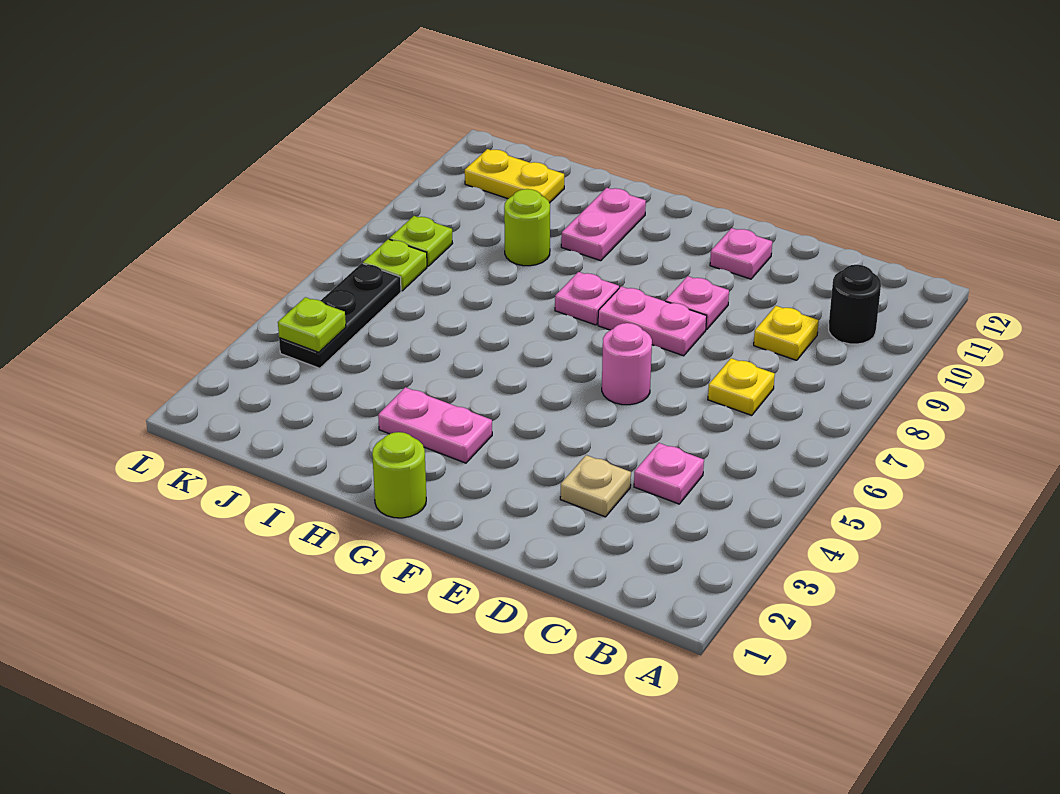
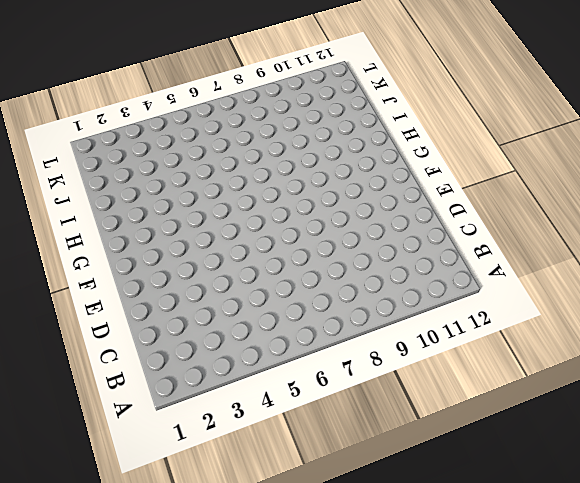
none -> black round brick B10 level 1
none -> pink plate C4 level 1
none -> yellow plate C7 level 1

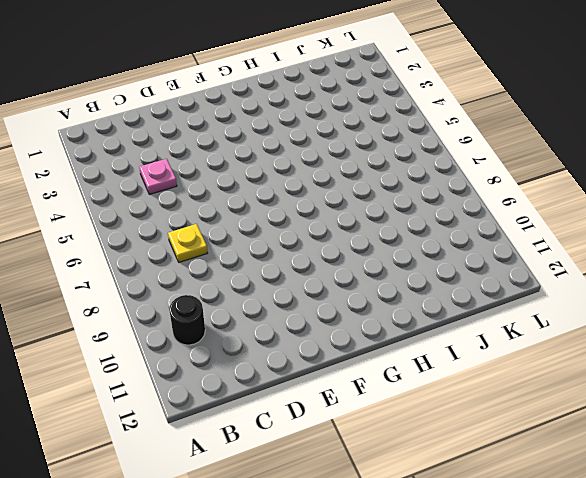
none -> yellow plate C9 level 1
none -> tan plate D3 level 1
none -> pink round brick E6 level 1

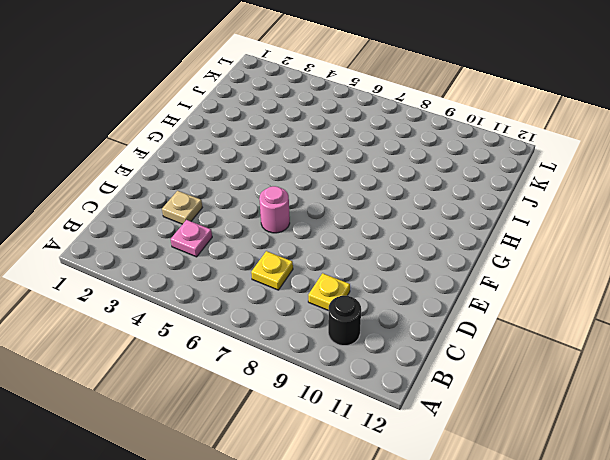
none -> pink plate E8:F8 level 1
none -> pink plate E9 level 1
none -> pink plate E11 level 1

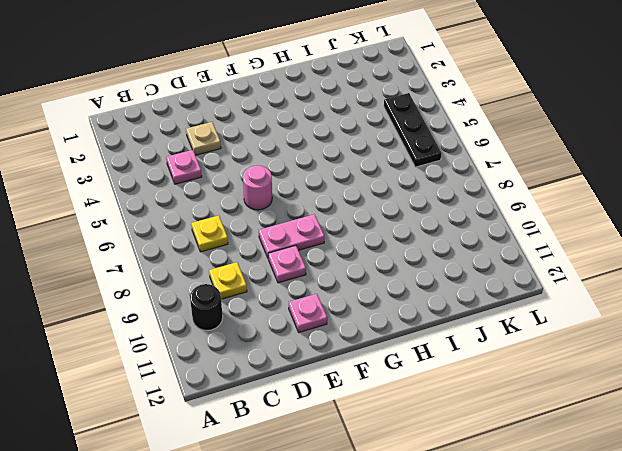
none -> lime round brick G1 level 1
none -> pink plate G3:H3 level 1
none -> pink plate G8 level 1

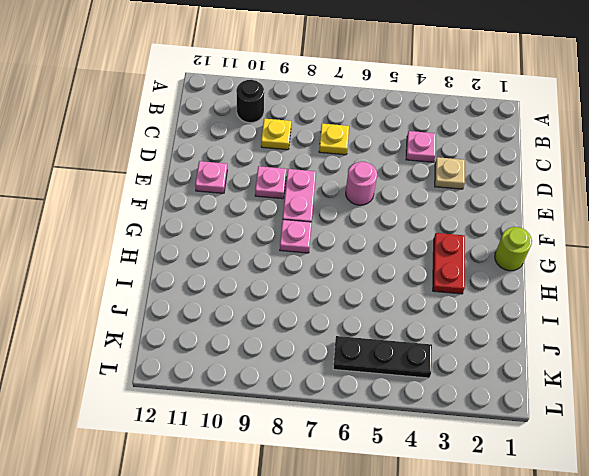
red plate G3:H3 level 1 -> pink plate G3:H3 level 1
none -> pink plate H10:H11 level 1
none -> lime round brick I9 level 1
none -> yellow plate J11:K11 level 1

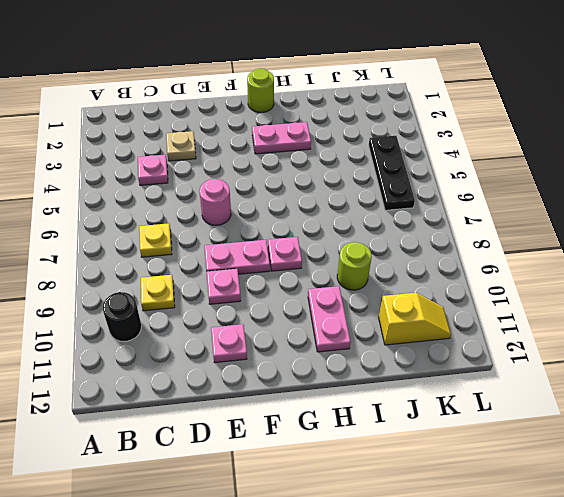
yellow slope J11:K11 level 1 top J -> yellow plate J11:K11 level 1
none -> lime plate K7 level 1
none -> lime plate K8 level 1
none -> lime plate K4 level 2

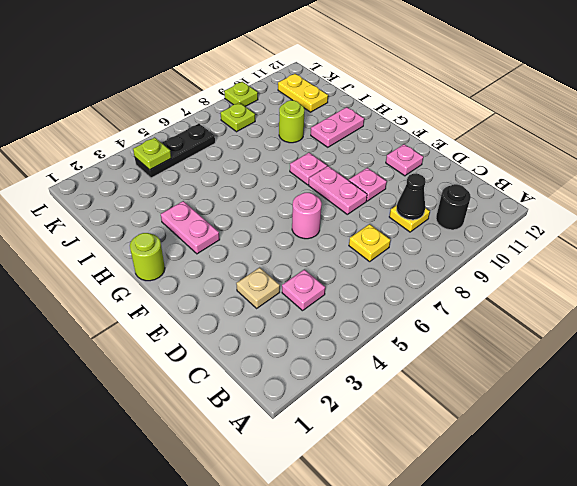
black cone C9 level 2 -> none
lime plate L9 level 1 -> lime plate K7 level 1

